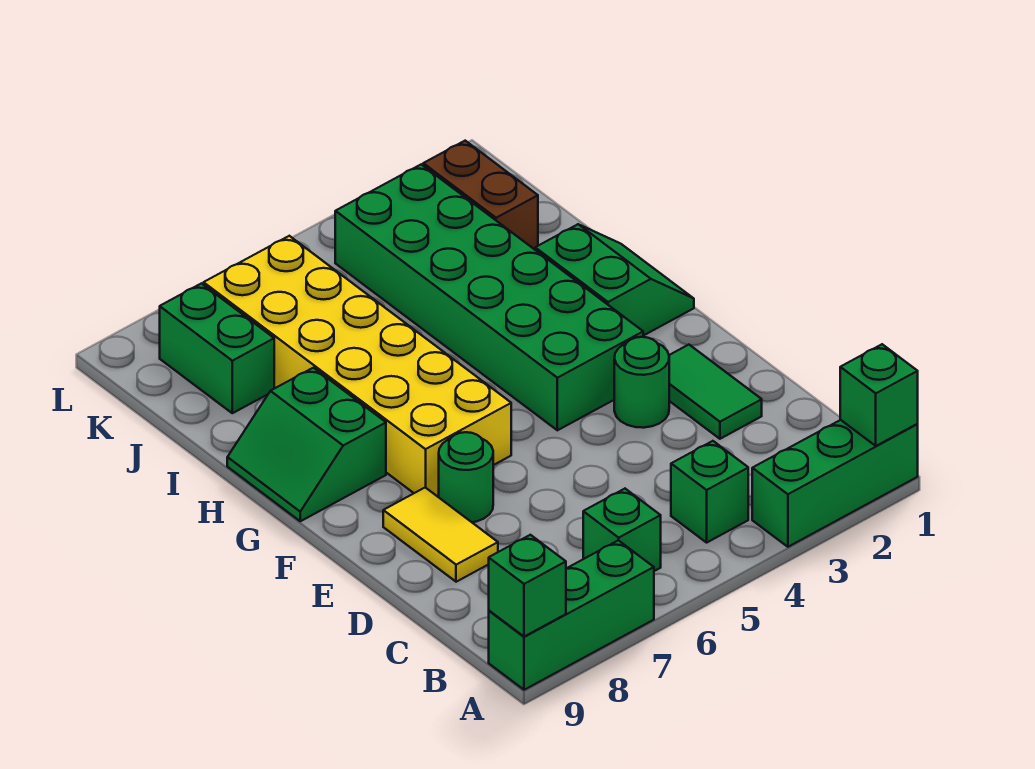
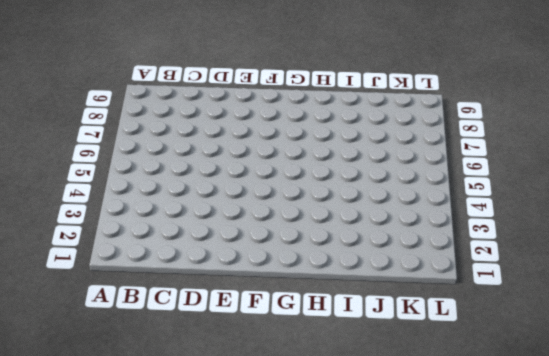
none -> green brick A1:A3 level 1
none -> green brick A7:A9 level 1
none -> green brick B4 level 1

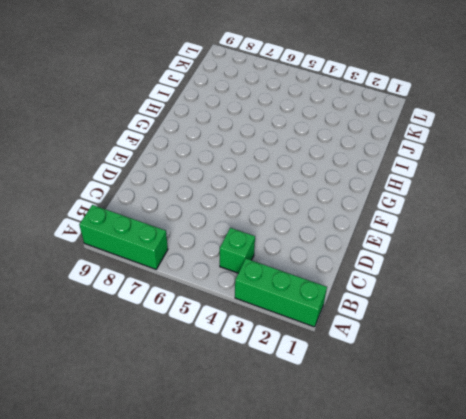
none -> green brick B6 level 1
none -> green tile D2:E2 level 1
none -> yellow tile D8:E8 level 1

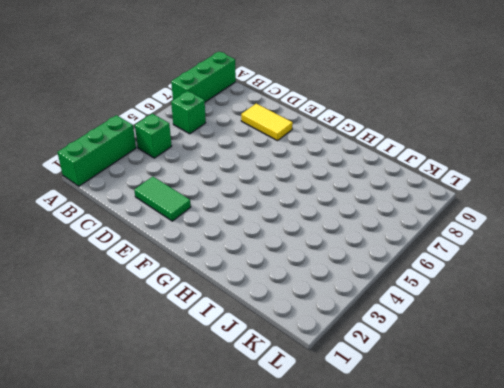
none -> green round brick E3 level 1
none -> green round brick E7 level 1
none -> green brick F3:K4 level 1

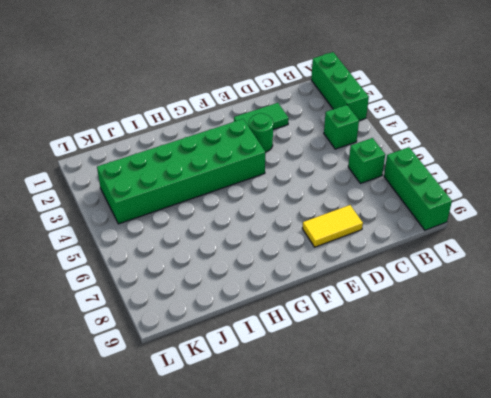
none -> green round brick E7 level 1
none -> yellow brick F6:K7 level 1
none -> green slope G1:H2 level 1 top 2

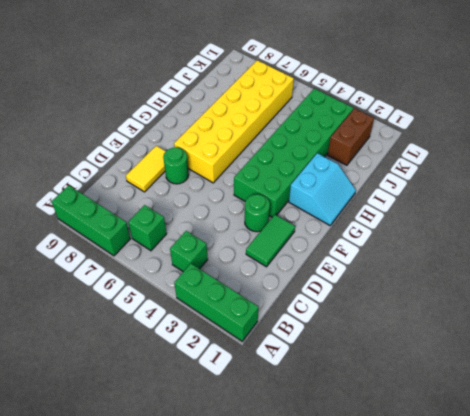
cyan slope G1:H2 level 1 top 2 -> green slope G1:H2 level 1 top 2
none -> green slope G8:H9 level 1 top 8
none -> green brick J8:K8 level 1
none -> green brick A1 level 2

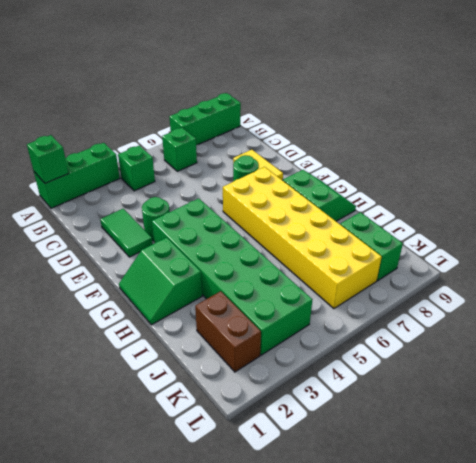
none -> green brick A9 level 2

